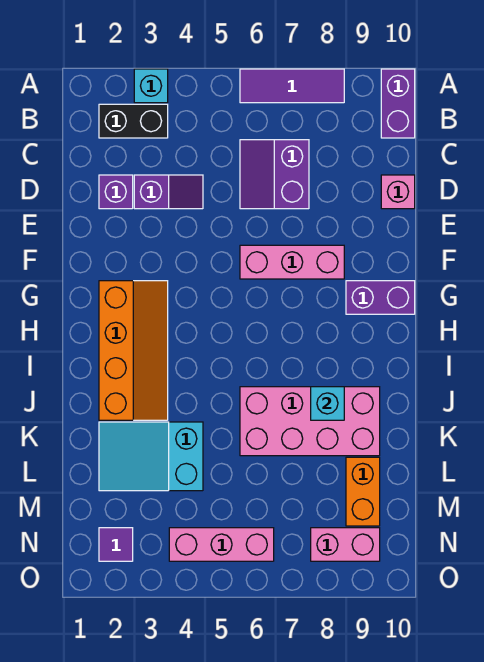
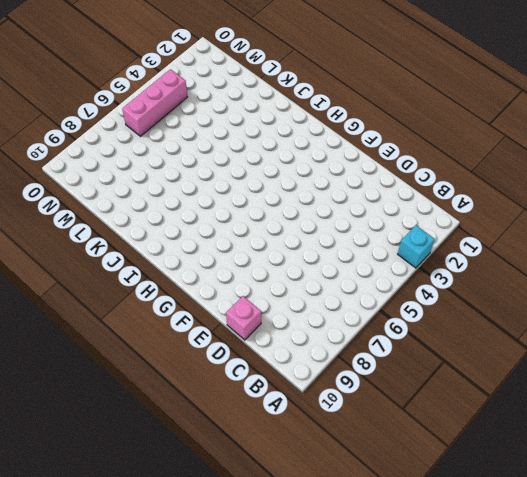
none -> purple tile A6:A8 level 1
none -> purple brick A10:B10 level 1
none -> black brick B2:B3 level 1

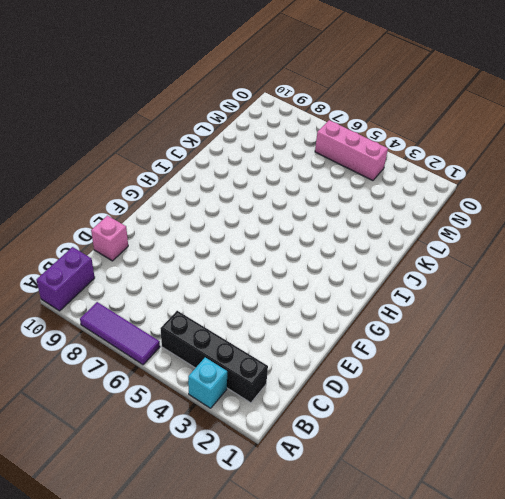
black brick B2:B5 level 1 -> black brick B2:B3 level 1
none -> purple slope C6:D7 level 1 top 7
none -> purple brick D2 level 1
none -> purple slope D3:D4 level 1 top 3

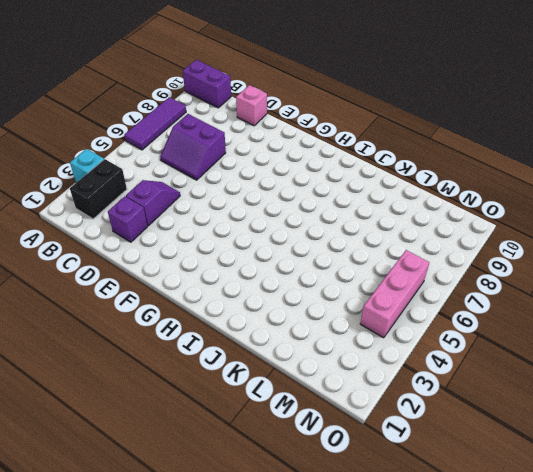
none -> pink brick F6:F8 level 1
none -> orange slope G2:J3 level 1 top 2
none -> purple brick G9:G10 level 1

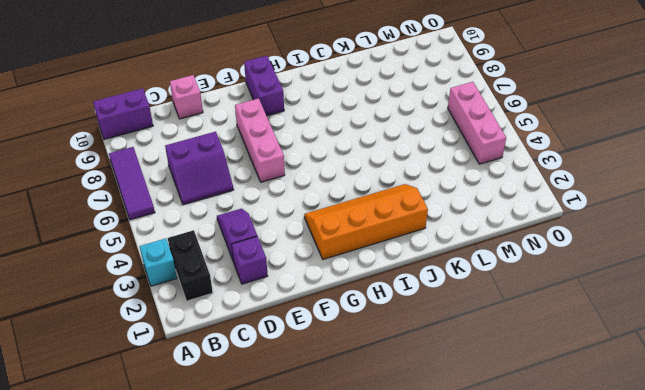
none -> pink brick J6:K9 level 1
none -> cyan slope K2:L4 level 1 top 4
none -> orange brick L9:M9 level 1

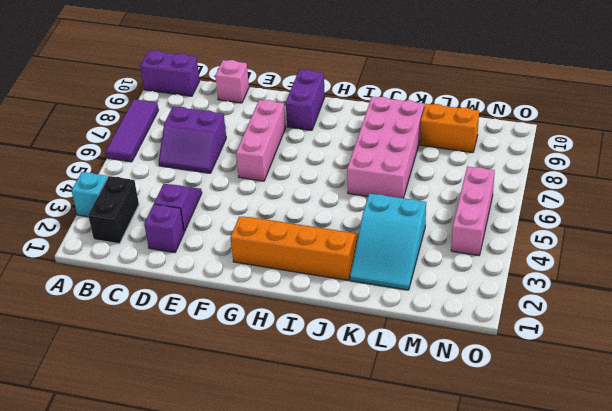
none -> purple tile N2 level 1
none -> pink brick N8:N9 level 1
none -> cyan brick J8 level 2

